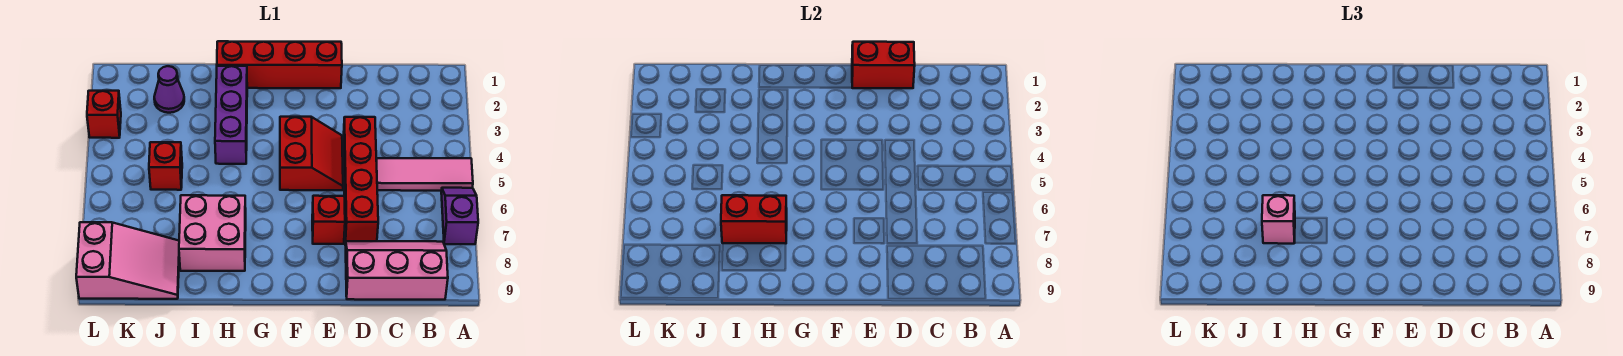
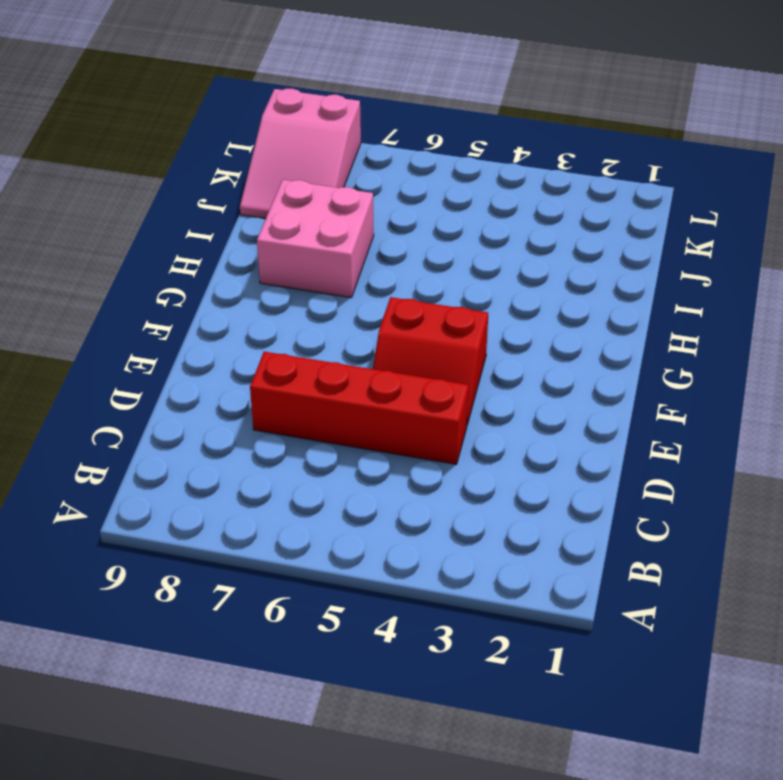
none -> pink tile A5:C5 level 1
none -> purple slope A6:A7 level 1 top 7
none -> pink slope B8:D9 level 1 top 9

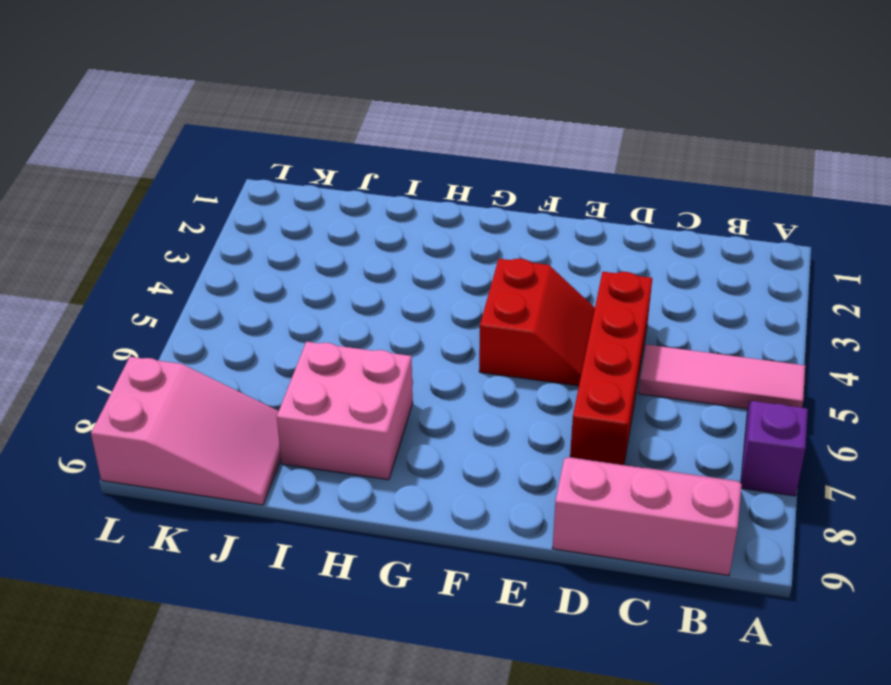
none -> red brick E1:H1 level 1
none -> red brick E7 level 1
none -> purple brick H2:H4 level 1

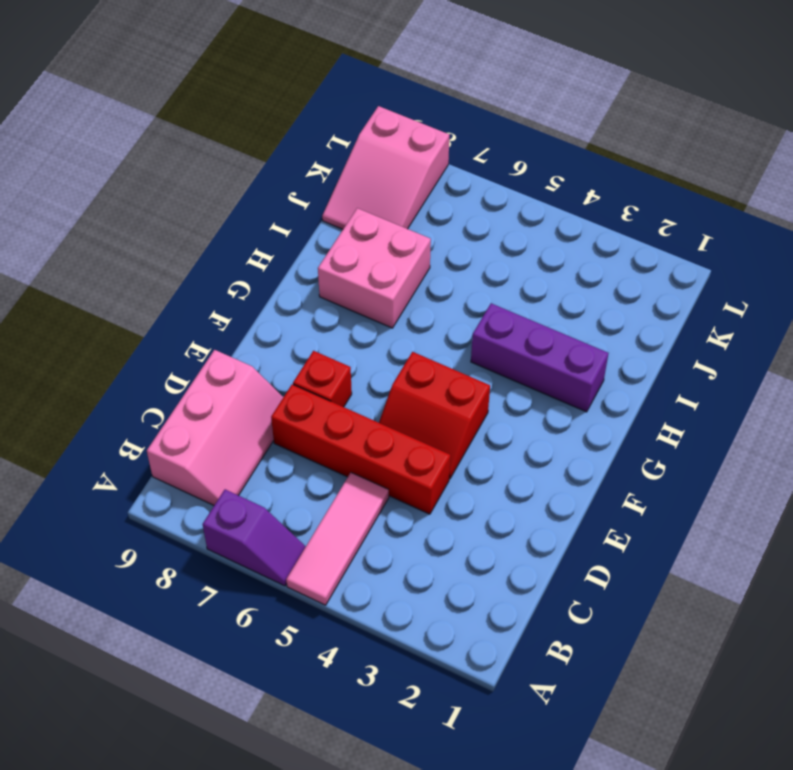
none -> red brick E1:H1 level 1
none -> purple cone J2 level 1
none -> red brick J5 level 1

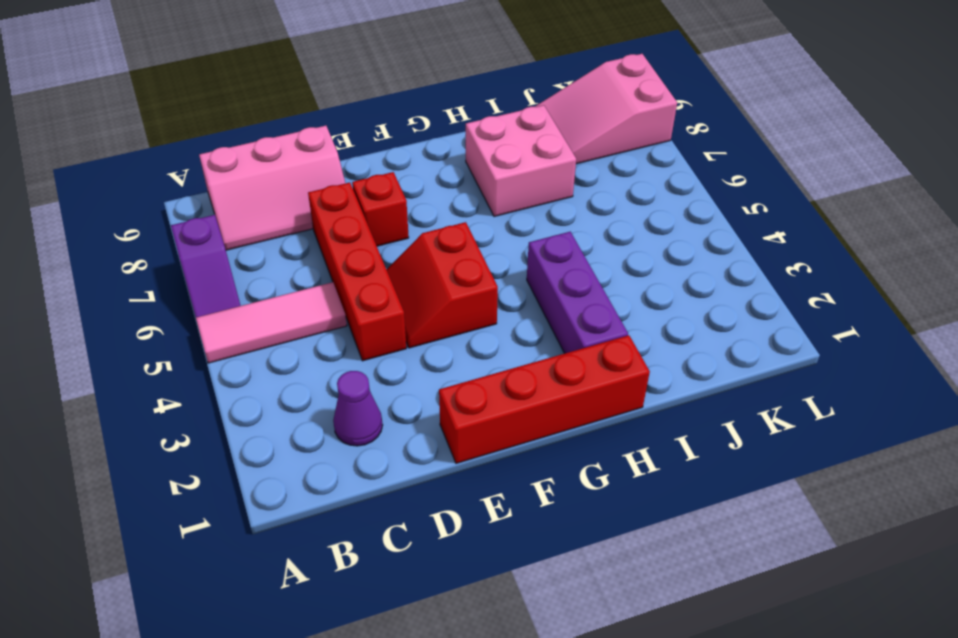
purple cone C2 level 1 -> purple cone J2 level 1
none -> red brick J5 level 1
none -> red brick L3 level 1
none -> red brick D1:E1 level 2

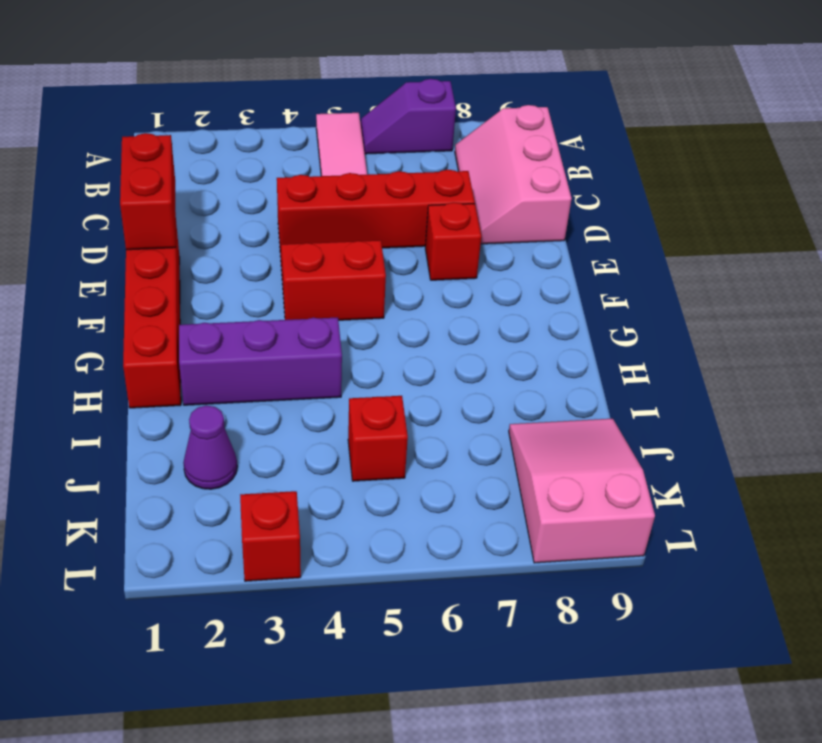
none -> pink brick H7:I8 level 1
none -> red brick H7:I7 level 2
none -> pink brick I7 level 3

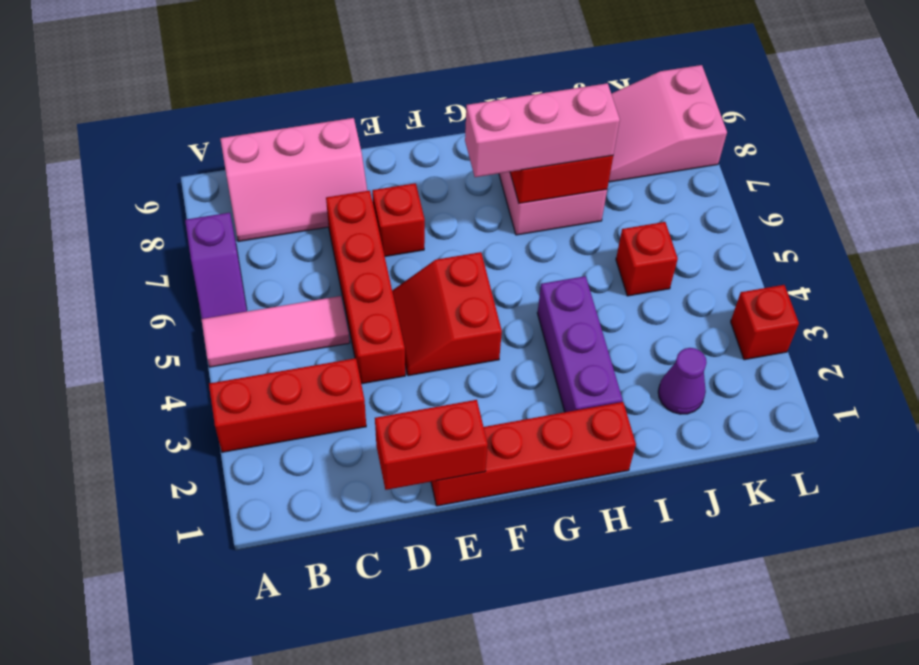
red brick A3:C3 level 1 -> none
pink brick G7:I7 level 3 -> pink brick I7 level 3

